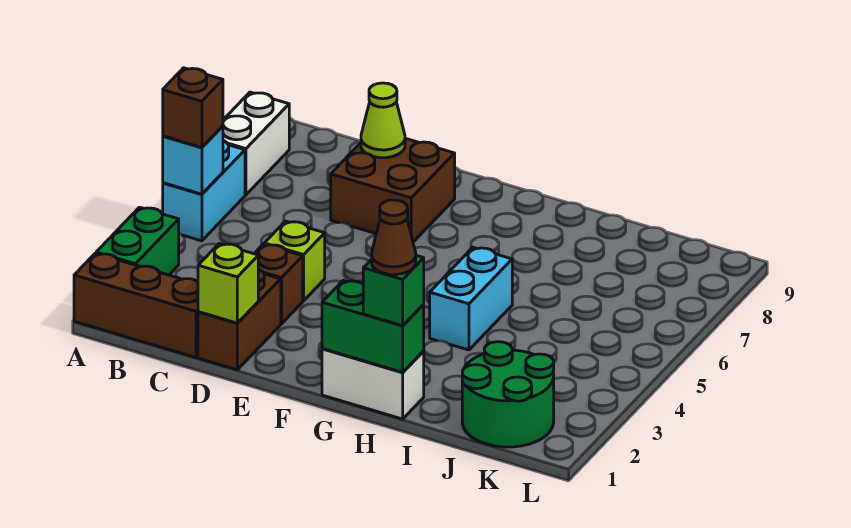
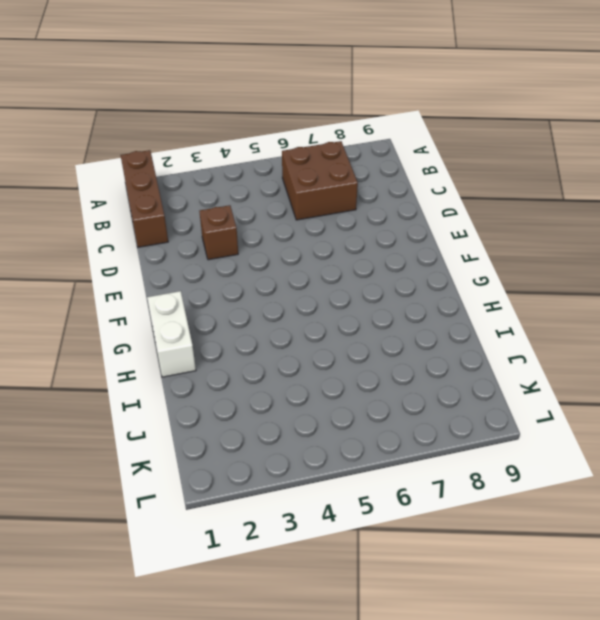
brown brick B6:C7 level 1 -> brown brick D7:E8 level 1
none -> green brick A2:A3 level 1
none -> cyan brick A5:A6 level 1
none -> white brick A7:A8 level 1

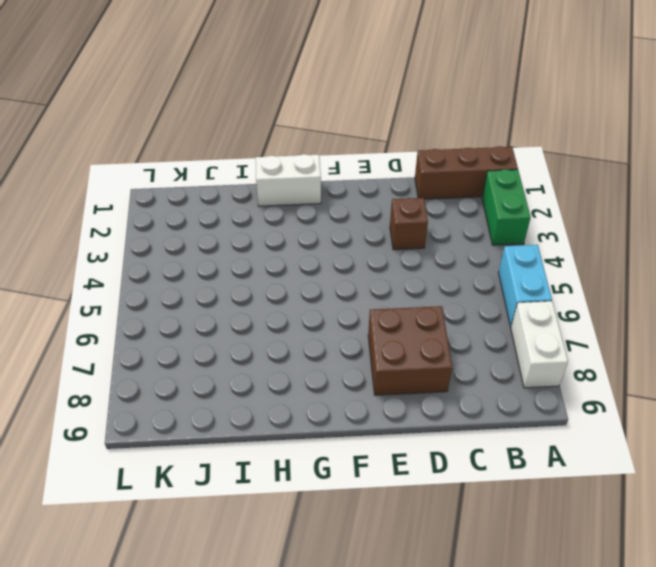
none -> brown brick D1:D2 level 1
none -> lime brick D4 level 1
none -> cyan brick H4:H5 level 1

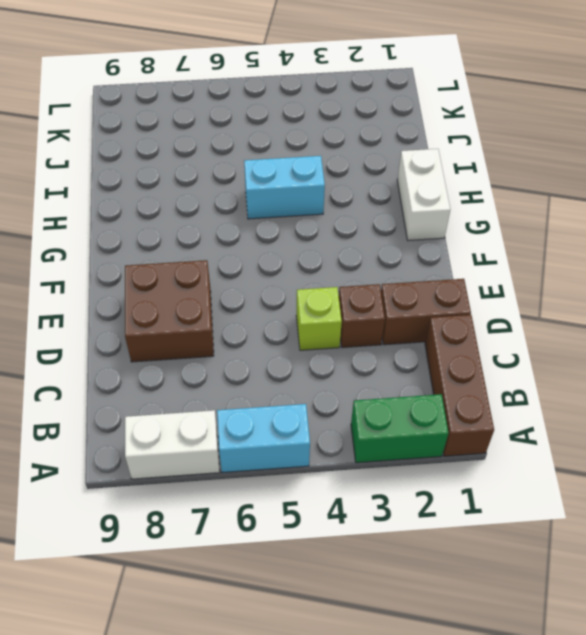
none -> green round brick J1:K2 level 1
none -> cyan brick A5 level 2
none -> lime brick D1 level 2

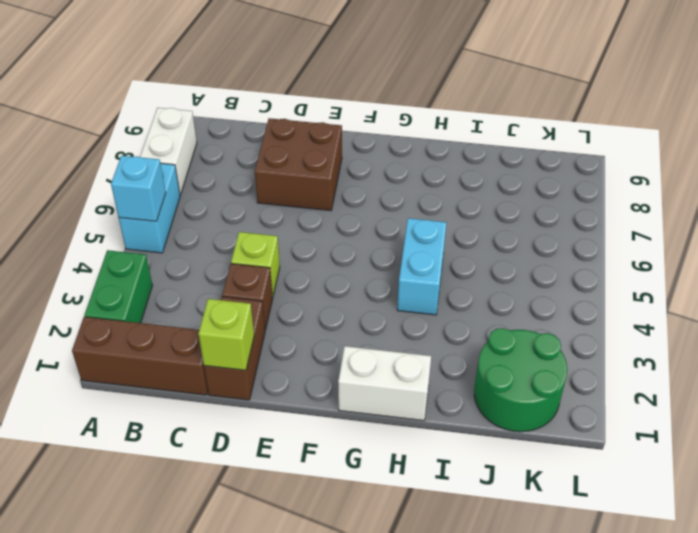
none -> lime cone D8 level 2
none -> green brick G1:H1 level 2
none -> brown brick A5 level 3

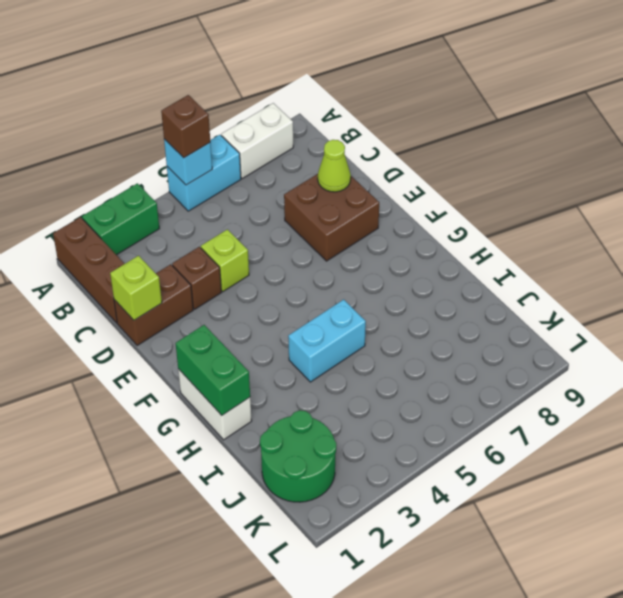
none -> green brick H1 level 3
none -> brown cone H1 level 4

